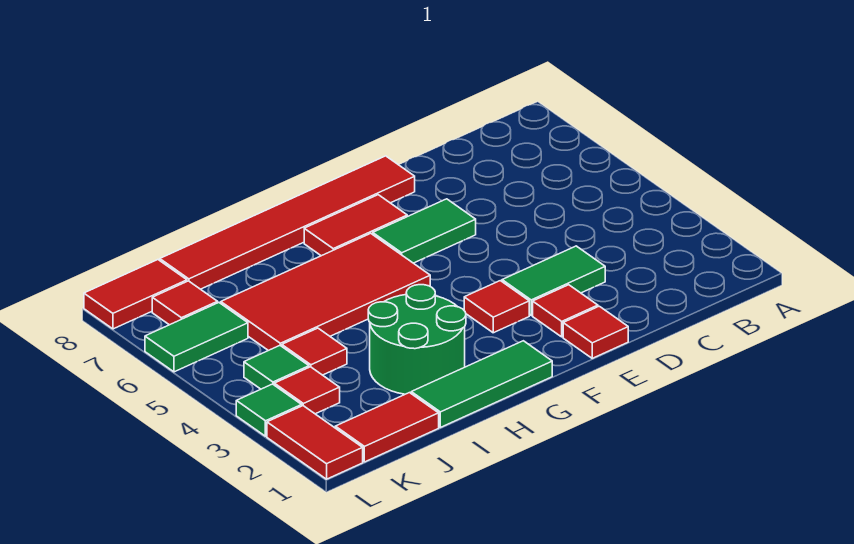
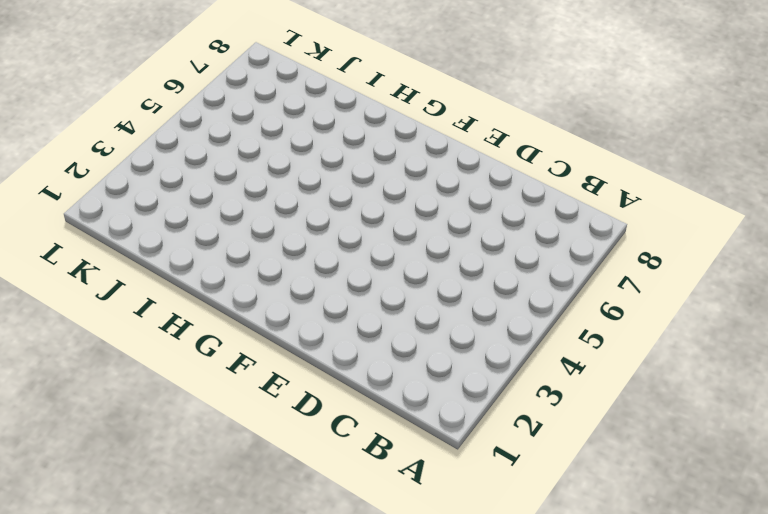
none -> green tile D3:E3 level 1
none -> red tile E1 level 1
none -> red tile E2 level 1

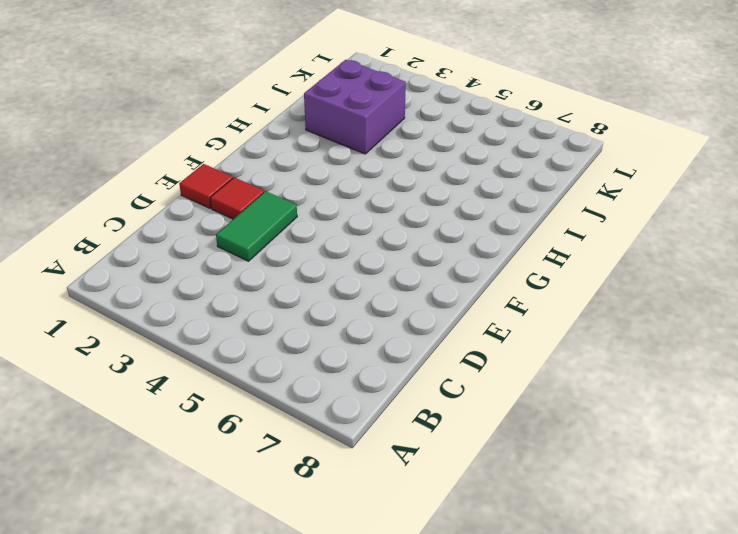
purple brick I2:J3 level 1 -> green round brick H2:I3 level 1
none -> green tile E6:F6 level 1
none -> red tile E8:J8 level 1
none -> red tile F3 level 1

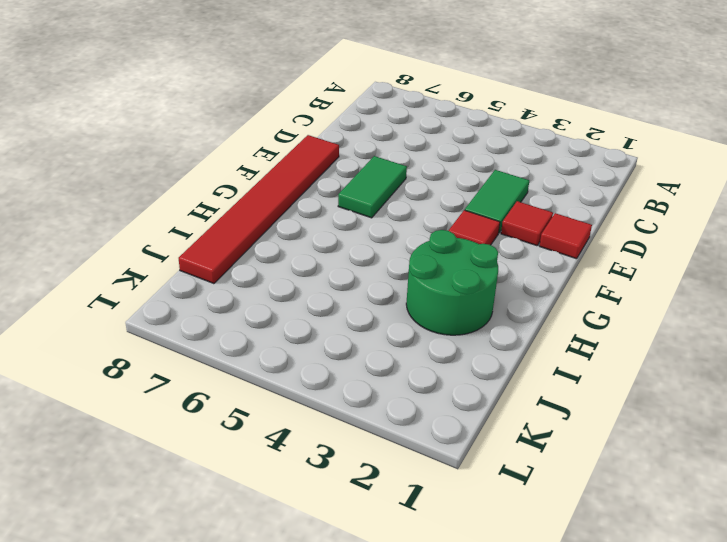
none -> red tile F7:G7 level 1
none -> green tile G1:I1 level 1
none -> red tile G5:J6 level 1

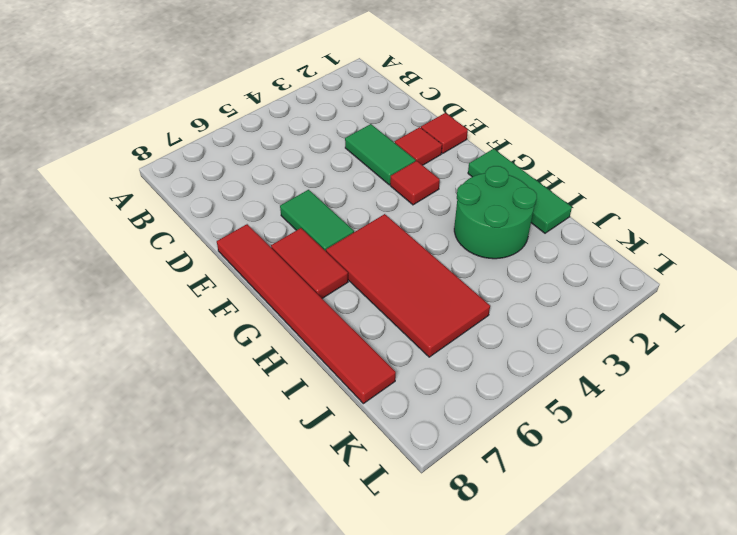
none -> red tile J1:K1 level 1
none -> red tile J4 level 1
none -> red tile K3 level 1

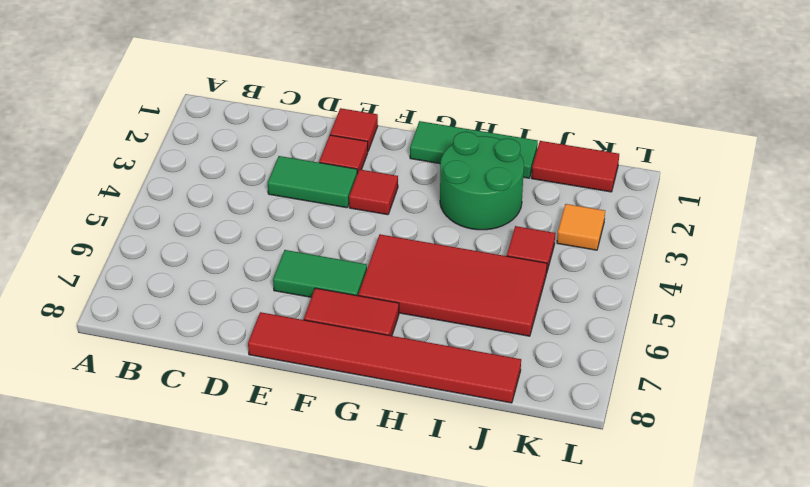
orange tile K3 level 1 -> red tile K3 level 1
none -> green tile K4 level 1
none -> green tile K6:L6 level 1
none -> red tile K7 level 1

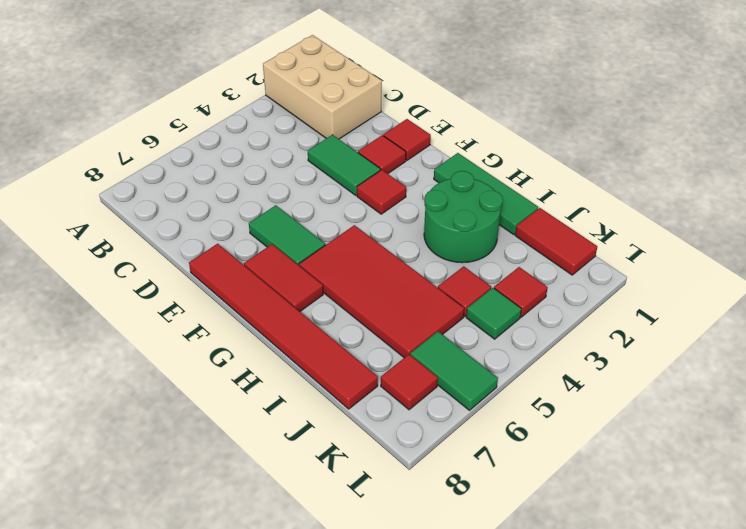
tan brick A1:C2 level 1 -> none
none -> red tile K8:L8 level 1
none -> red tile L1:L2 level 1
none -> green tile L3 level 1

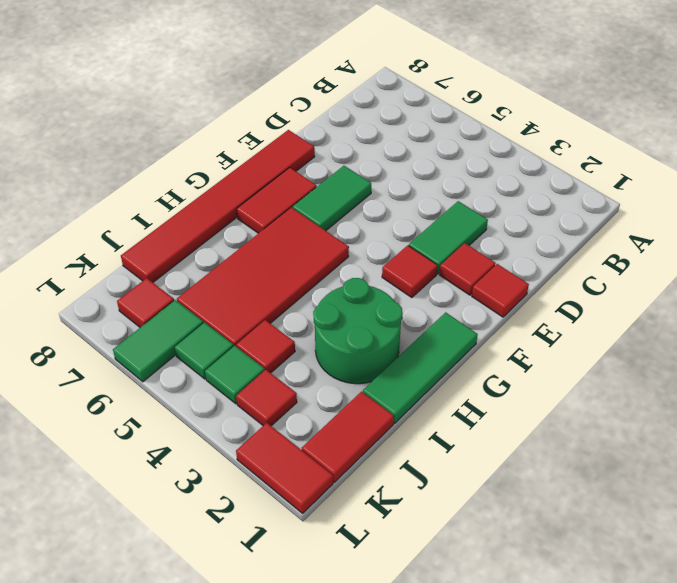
green tile K5 level 1 -> green tile L3 level 1
none -> red tile K8:L8 level 1

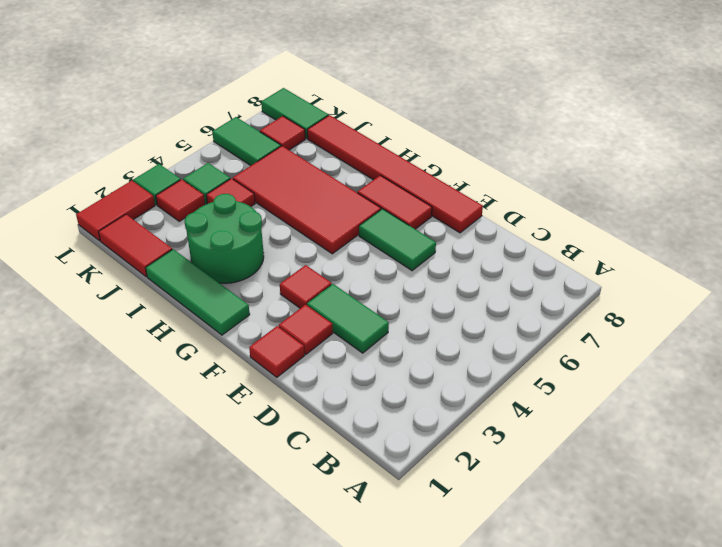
green tile K8:L8 level 1 -> red tile K8:L8 level 1

